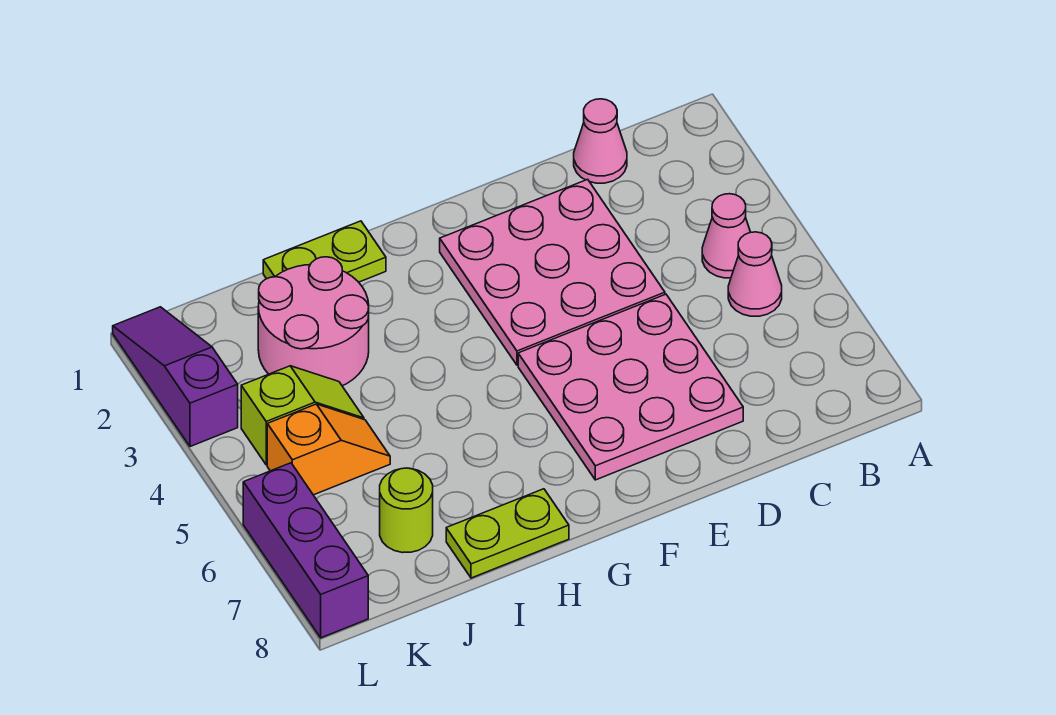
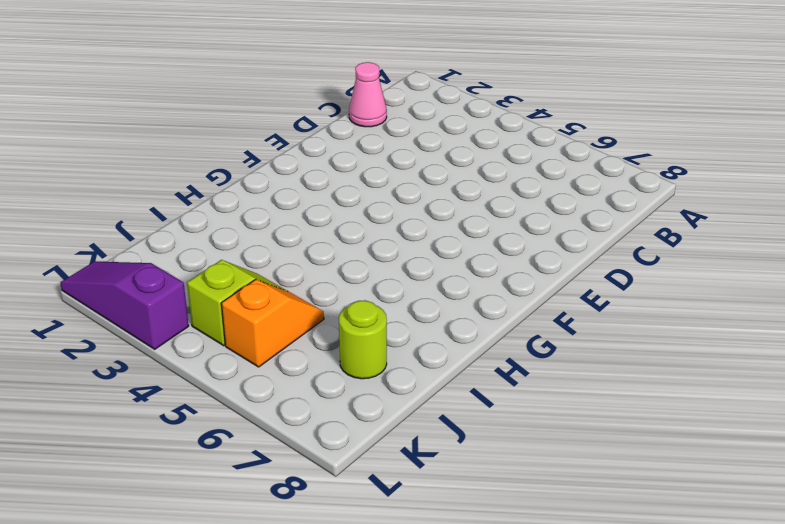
none -> pink cone B4 level 1
none -> pink cone B5 level 1
none -> pink plate D2:F4 level 1

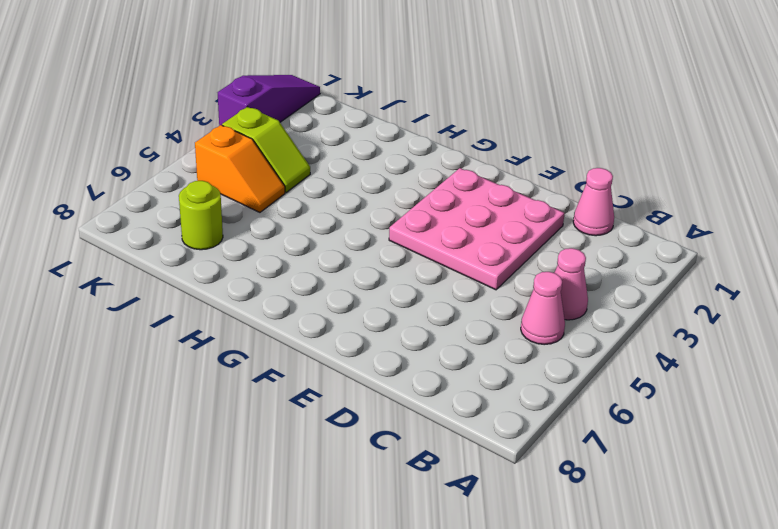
none -> pink plate D5:F7 level 1
none -> lime plate H1:I1 level 1
none -> lime plate H8:I8 level 1

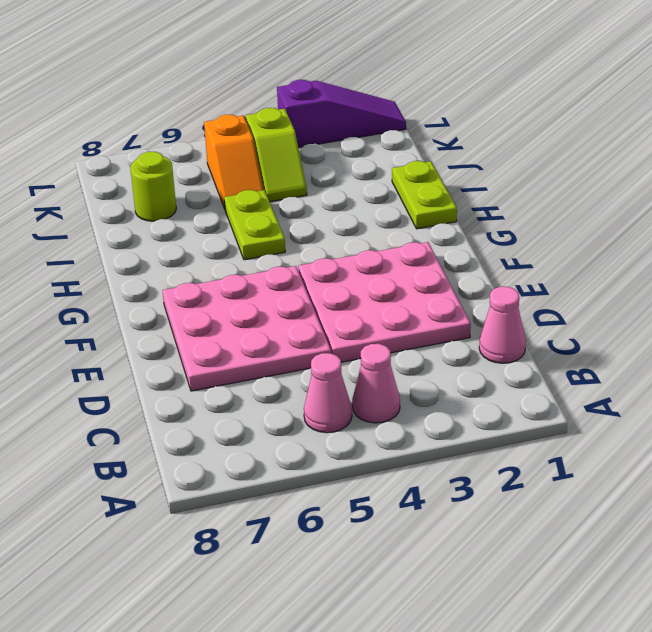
lime plate H5:I5 level 1 -> lime plate H8:I8 level 1
none -> pink round brick I2:J3 level 1
none -> purple brick L6:L8 level 1

